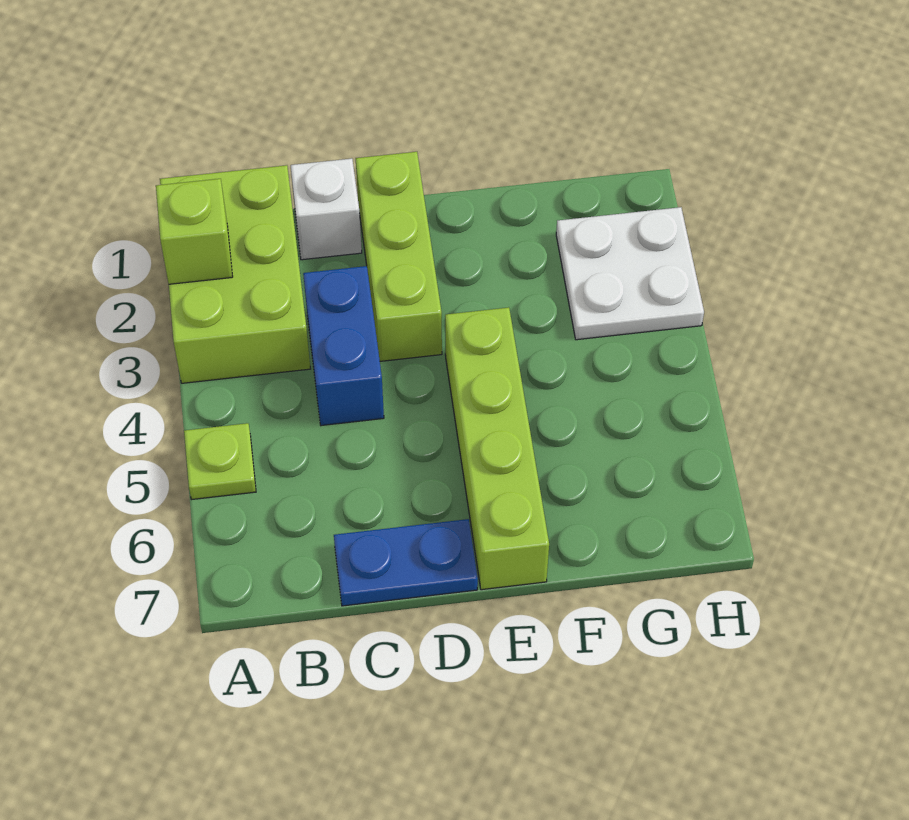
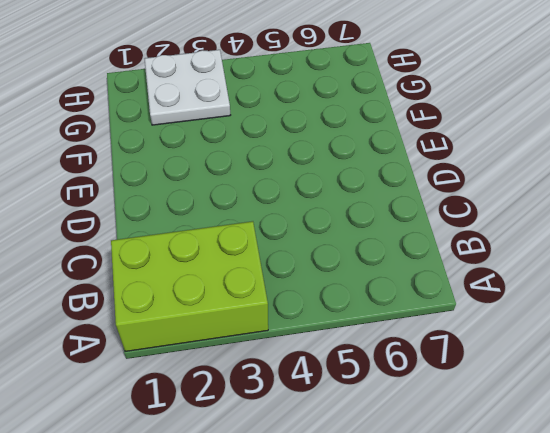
none -> lime plate A5 level 1
none -> white brick C1 level 1

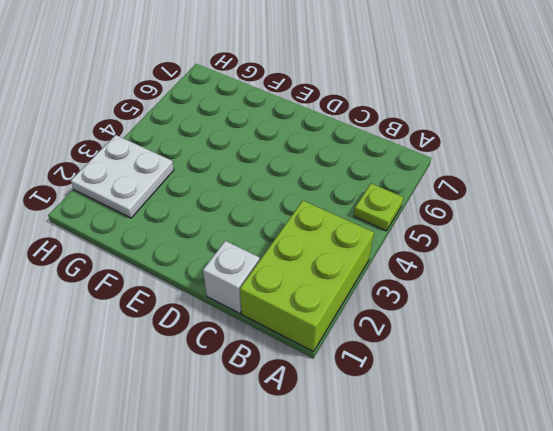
none -> blue brick C3:C4 level 1
none -> blue plate C7:D7 level 1

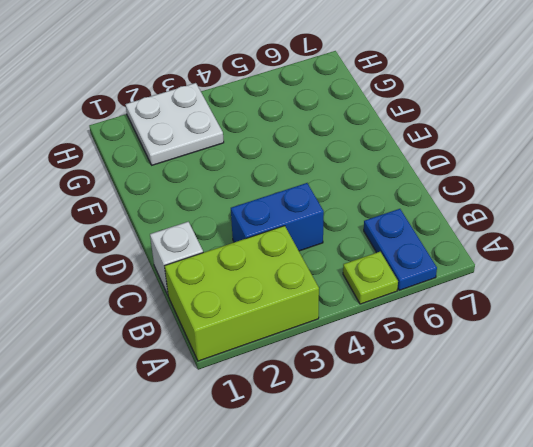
blue plate A6:B6 level 1 -> blue plate C7:D7 level 1
none -> lime brick D1:D3 level 1
none -> lime brick E4:E7 level 1

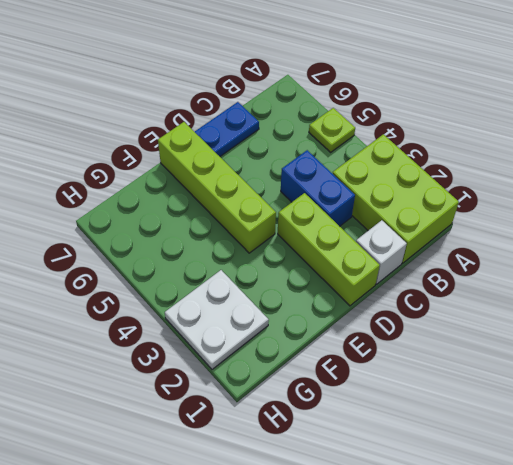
none -> lime brick A2 level 2

